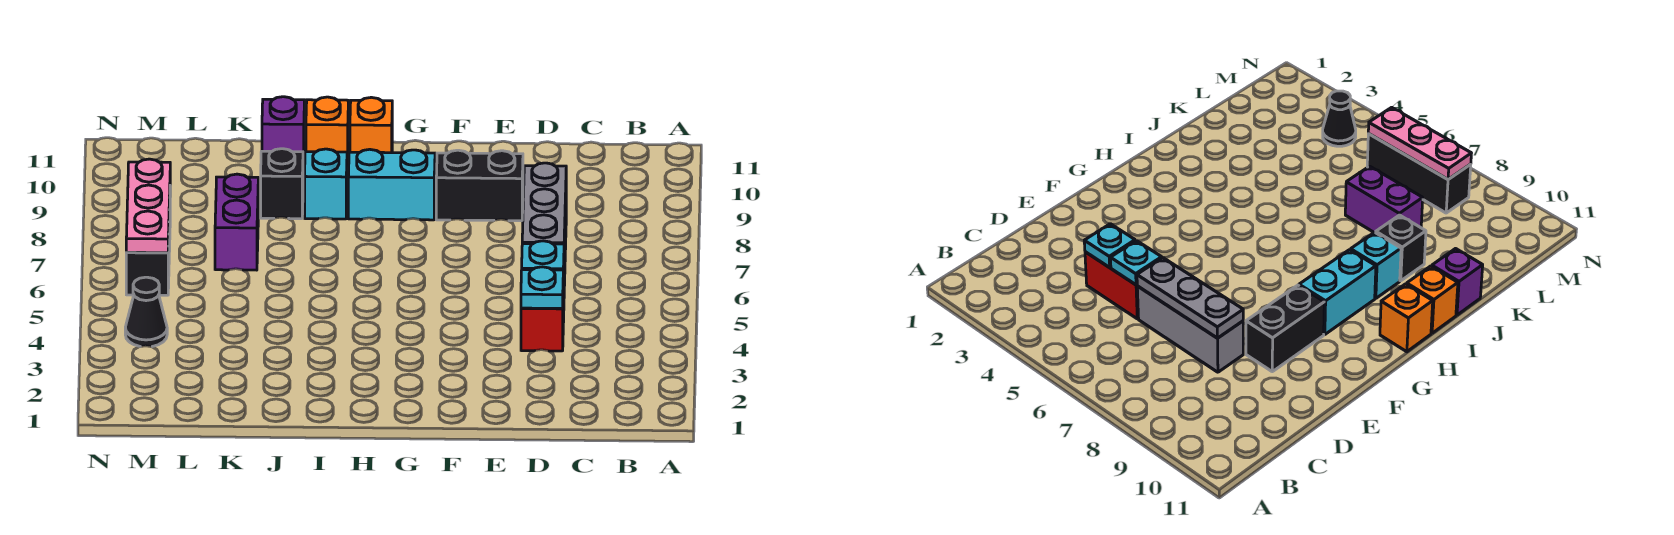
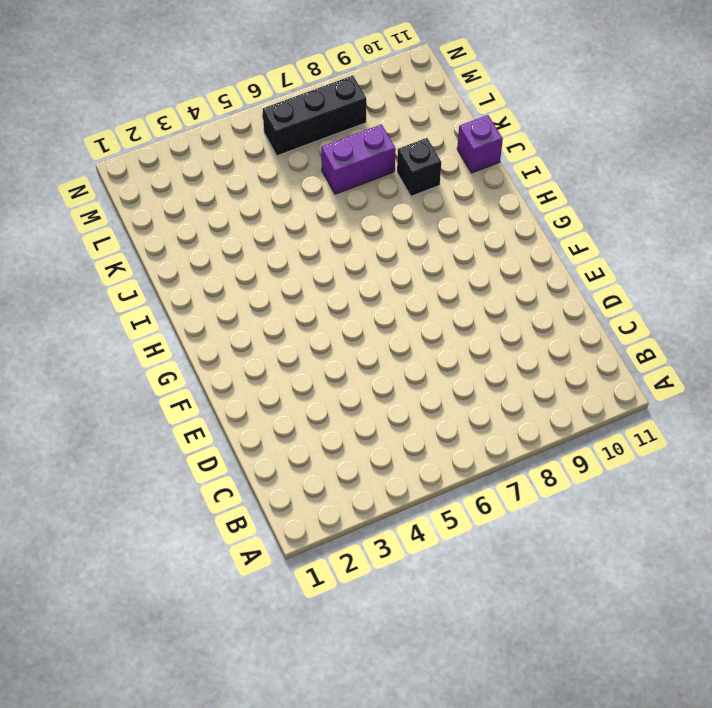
none -> red brick D4:D5 level 1
none -> grey brick D6:D8 level 1
none -> black brick E9:F9 level 1

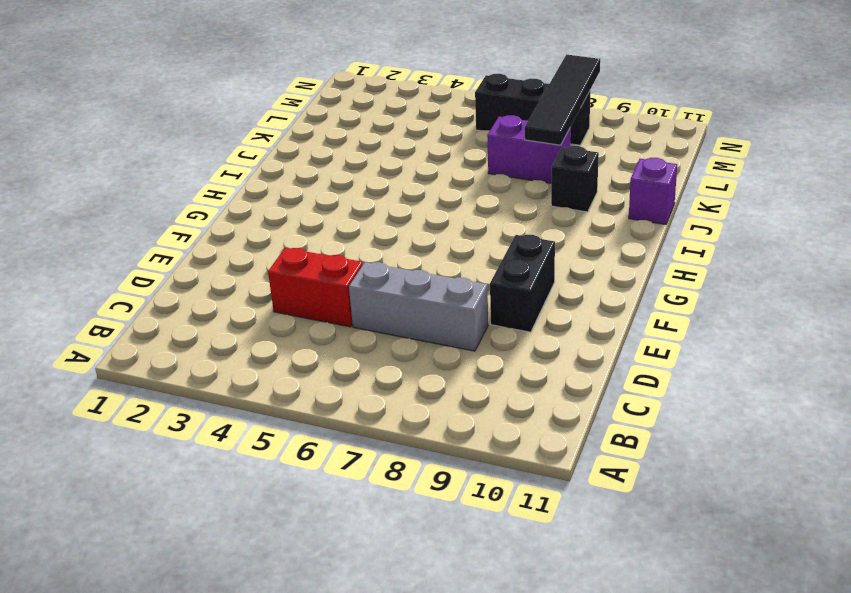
black tile K8:N8 level 2 -> pink plate M6:M8 level 2
none -> cyan brick G9:H9 level 1
none -> orange brick H11 level 1
none -> cyan brick I9 level 1

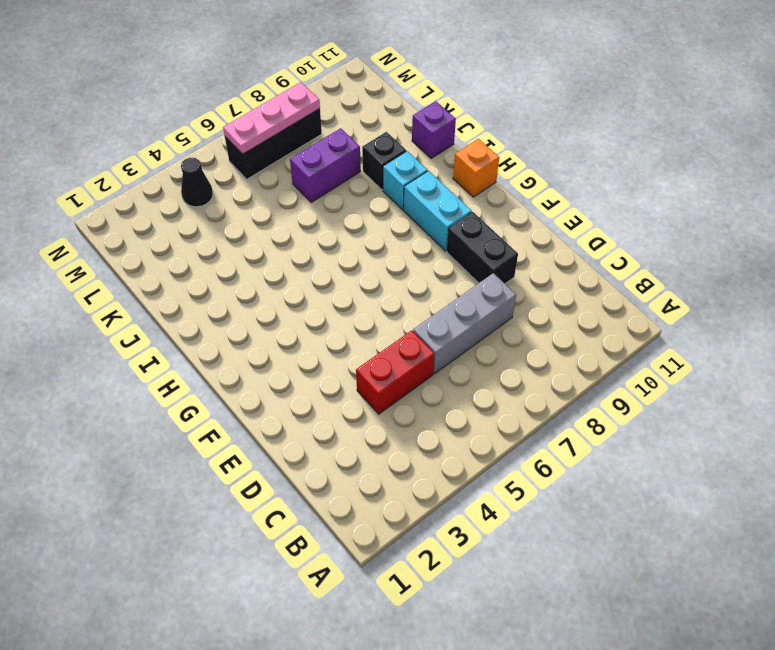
none -> orange brick I11 level 1
none -> cyan plate D4 level 2
none -> cyan plate D5 level 2

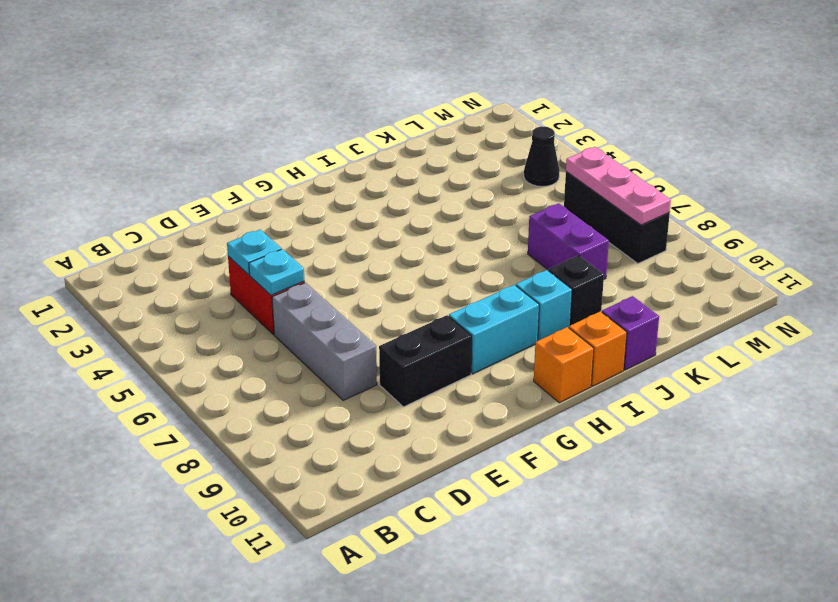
none -> grey plate D6:D8 level 2

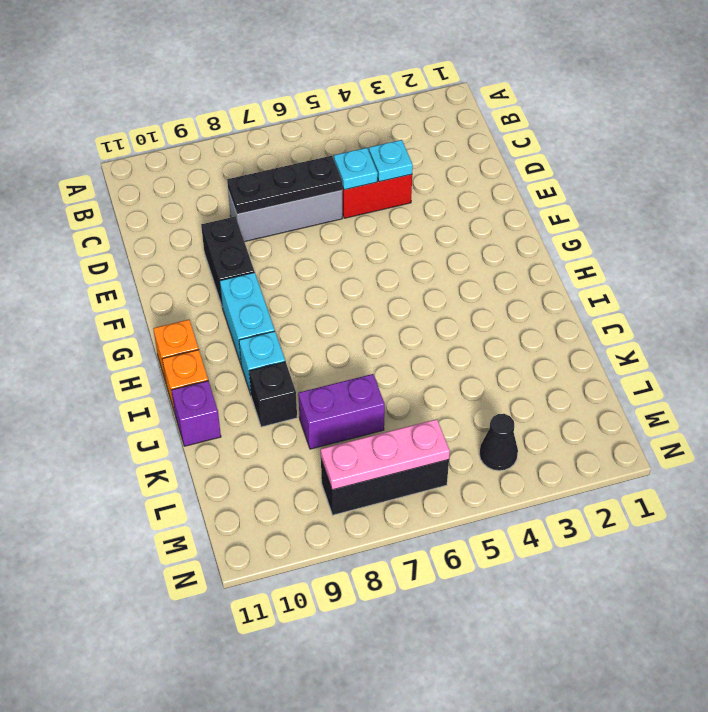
black plate D6:D8 level 2 -> grey plate D6:D8 level 2

